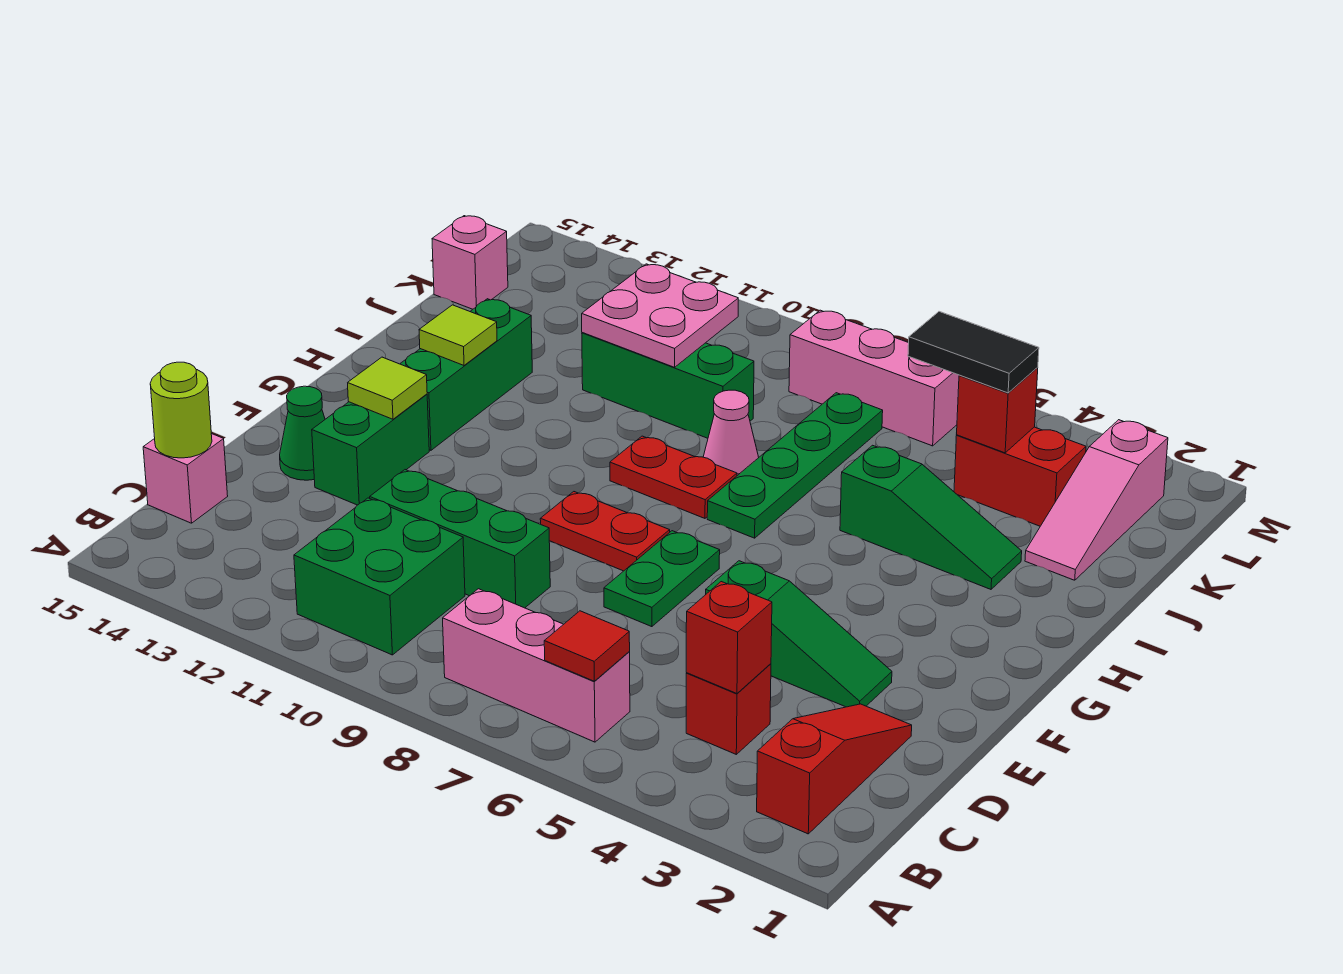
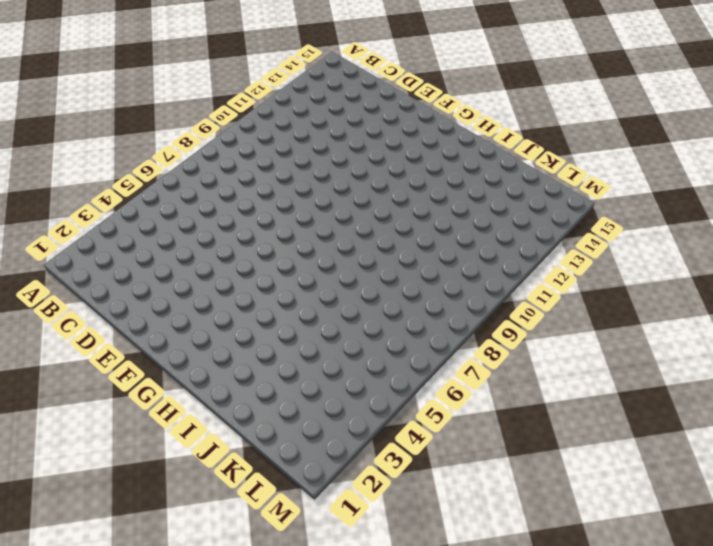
none -> red slope B2:D2 level 1 top B
none -> pink brick B6:B8 level 1
none -> green brick B10:C11 level 1

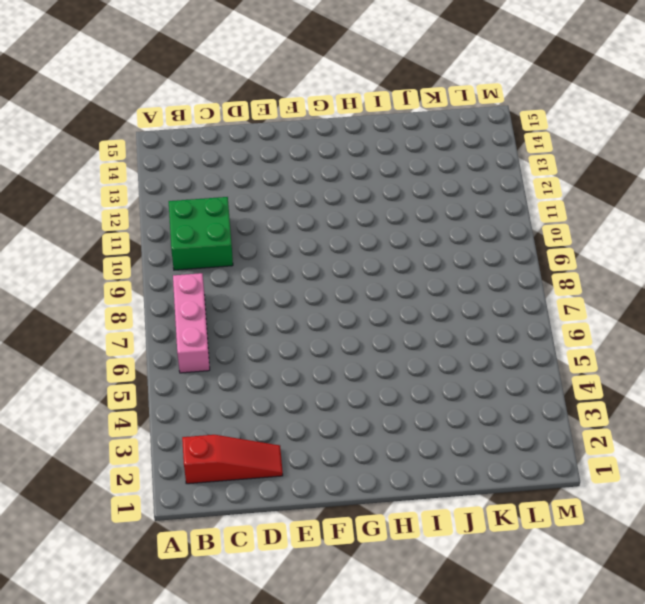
none -> red brick C4 level 1
none -> pink brick C15 level 1
none -> green brick D9:D11 level 1

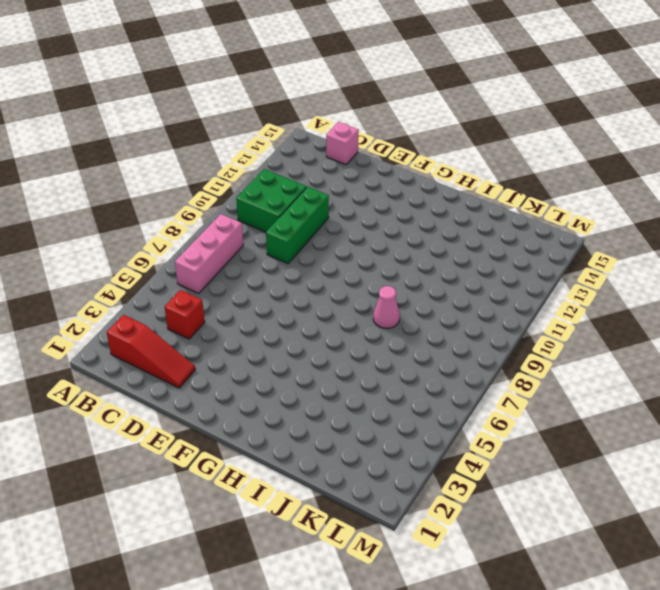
none -> green slope E3:E5 level 1 top 5
none -> green plate E7:F7 level 1
none -> green brick E13:F13 level 1

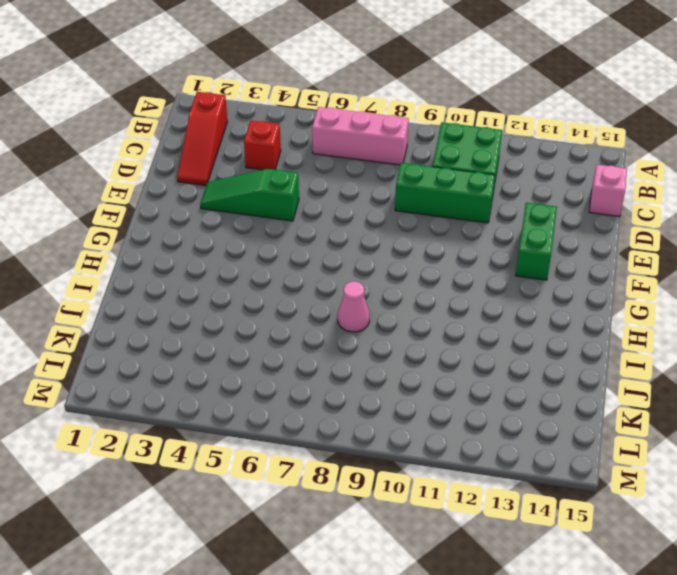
none -> green plate E7:F7 level 1
none -> green cone E14 level 1
none -> red plate F8:F9 level 1

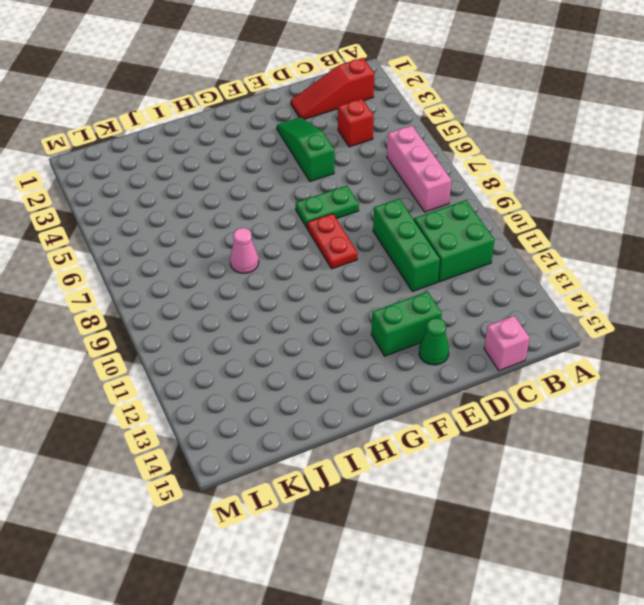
none -> green brick G13:I13 level 1
none -> green plate H7:K7 level 1
none -> red plate H8:H9 level 1

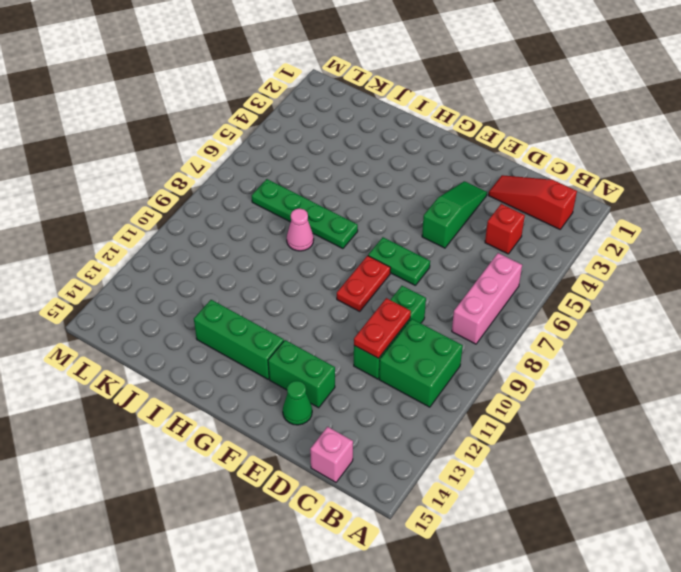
red plate D10:D11 level 2 -> red plate H8:H9 level 1
none -> green slope I3:I5 level 1 top 5
none -> pink slope J2:L2 level 1 top L
none -> green brick J9:J11 level 1

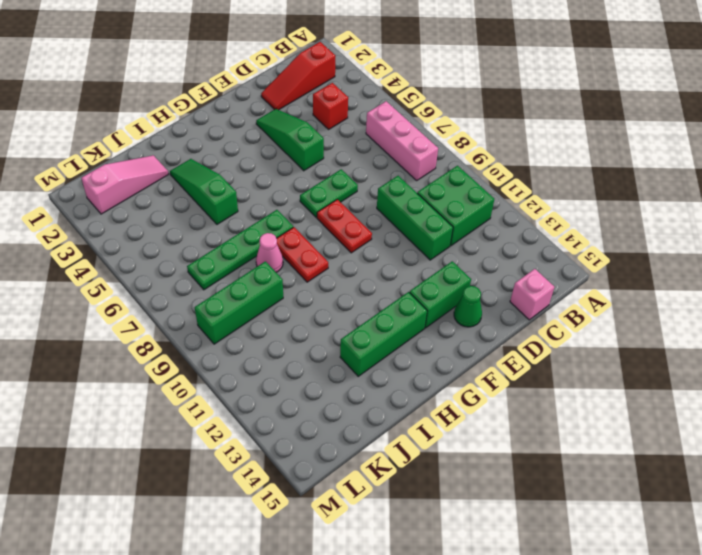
green brick J9:L9 level 1 -> green brick J9:J11 level 1
none -> red brick K3:K4 level 1
none -> pink brick K15 level 1
none -> pink brick L6:L8 level 1

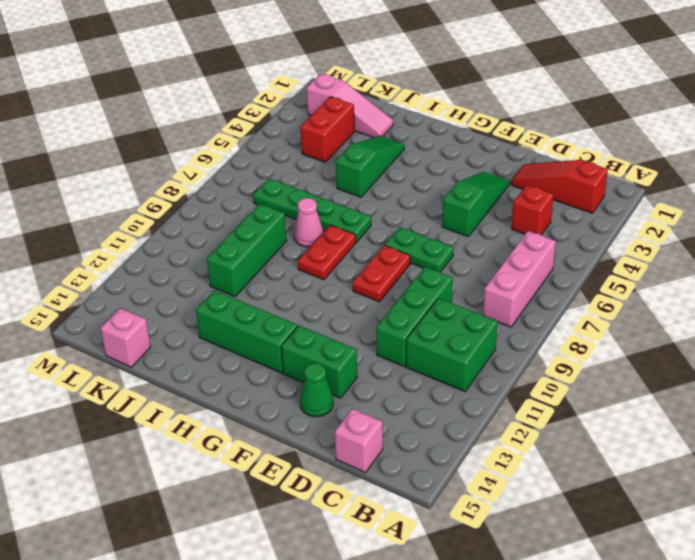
none -> pink brick L6:L8 level 1
none -> red tile B6 level 2
none -> red brick C4 level 2

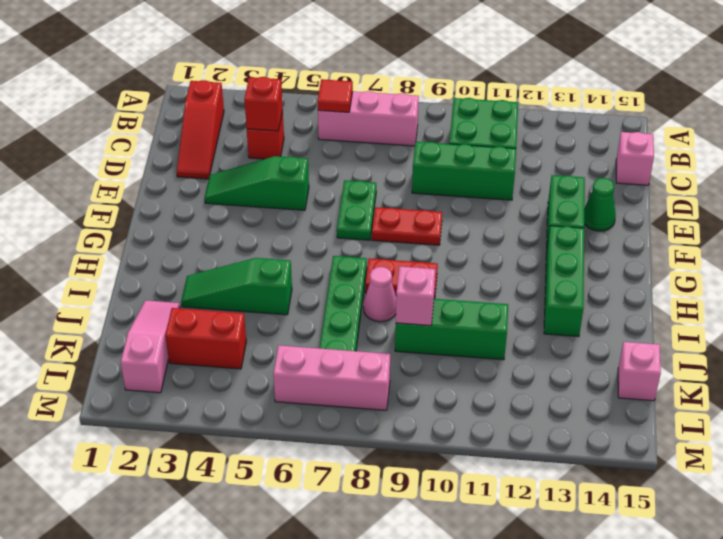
pink brick J9 level 2 -> none
none -> lime round brick C15 level 2
none -> lime tile F13 level 2
none -> lime tile H13 level 2

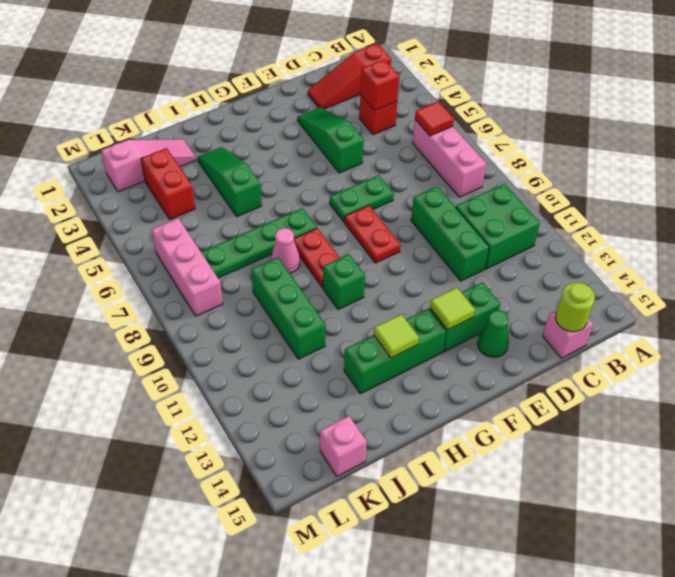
green brick H10 level 1 -> none
none -> pink plate J10:K11 level 2
none -> red brick K4 level 2
none -> black tile K4:K5 level 3

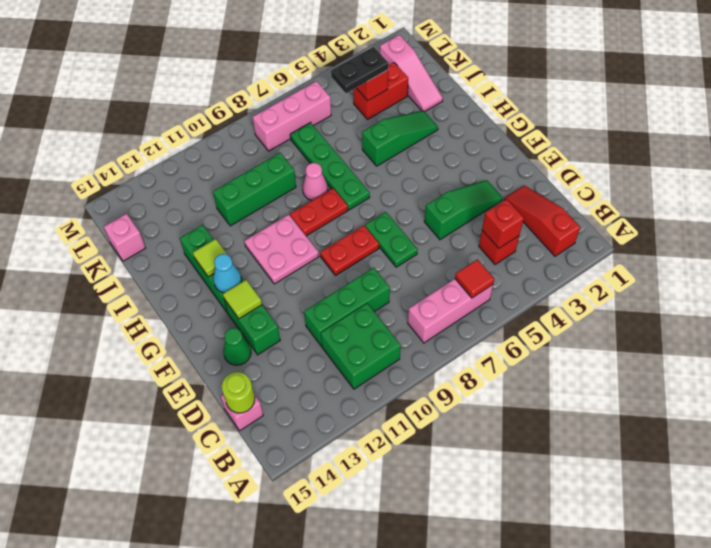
pink plate G10:H11 level 1 -> pink plate J10:K11 level 2
cyan cone G13 level 2 -> none
black plate K4:K5 level 3 -> black tile K4:K5 level 3

